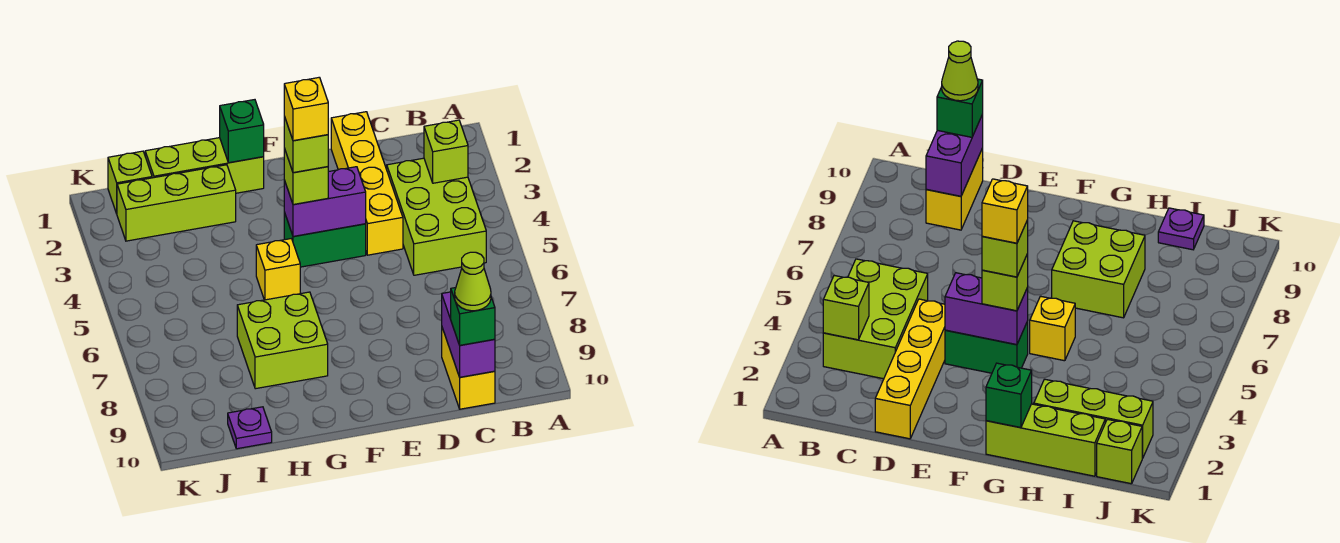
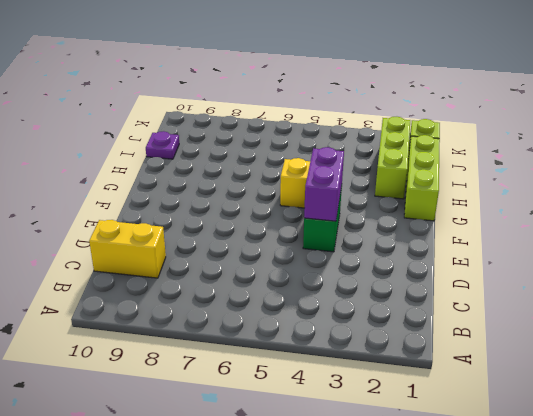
none -> lime brick B3:C5 level 1
none -> yellow brick D1:D4 level 1
none -> lime brick G7:H8 level 1

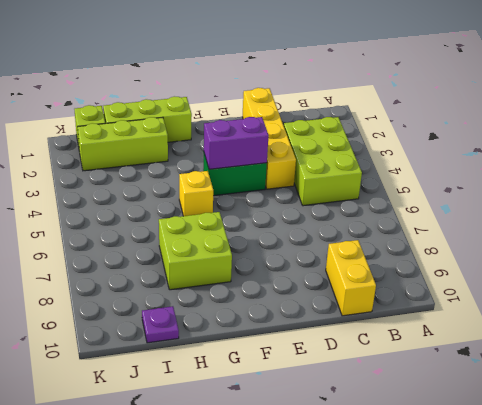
none -> lime brick B3 level 2
none -> purple brick C9:C10 level 2
none -> green brick G1 level 2

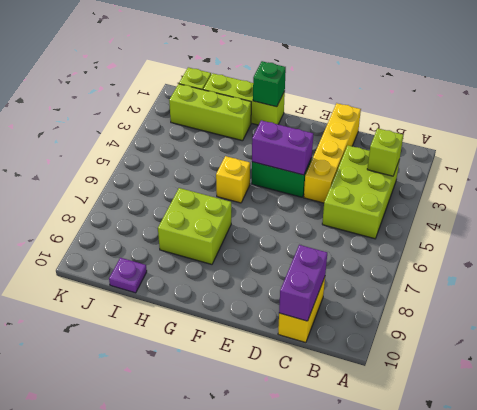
none -> green brick C10 level 3
none -> lime brick F4 level 3
none -> lime cone C10 level 4

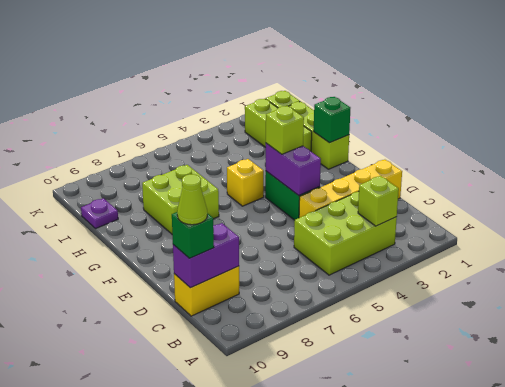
none -> lime brick F4 level 4
none -> yellow brick F4 level 5

